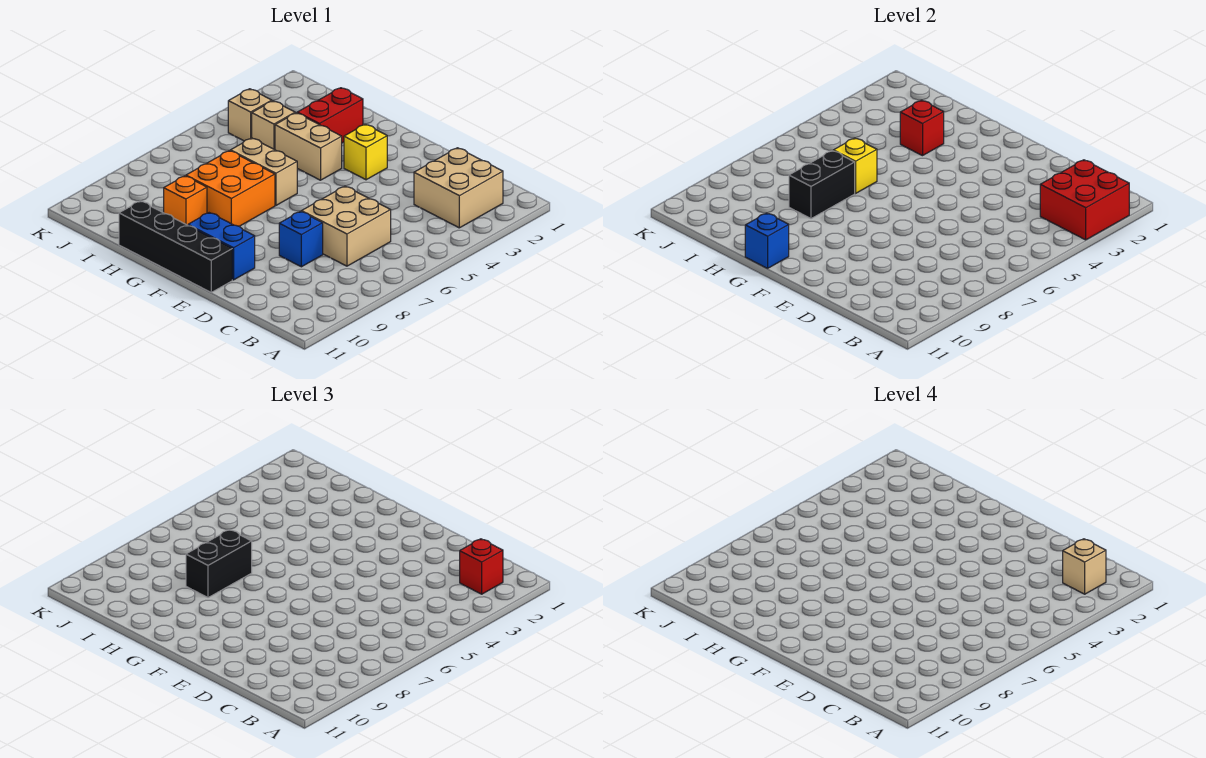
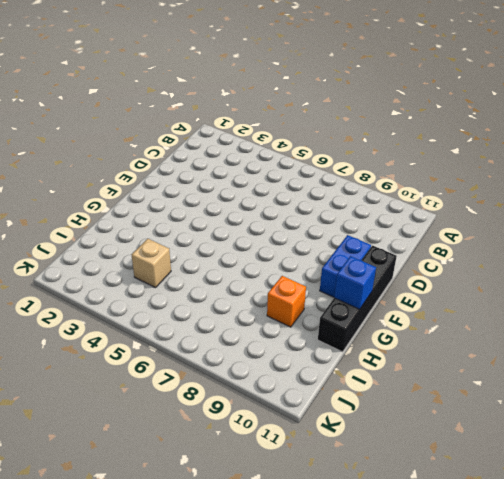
none -> tan brick B2:C3 level 1
none -> tan brick C6:D7 level 1
none -> blue brick D8 level 1

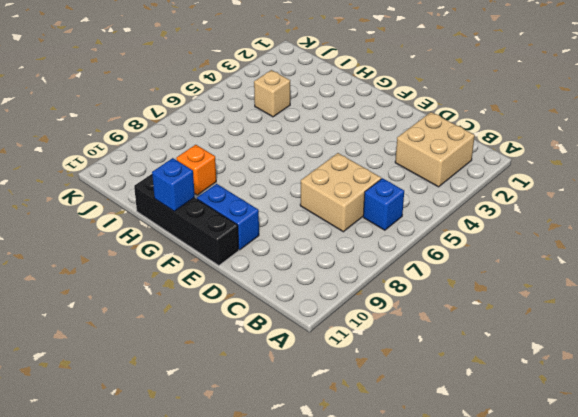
blue brick B6 level 1 -> blue brick D8 level 1
none -> yellow brick F3 level 1
none -> tan brick G4:H4 level 1
none -> tan brick G6:H6 level 1

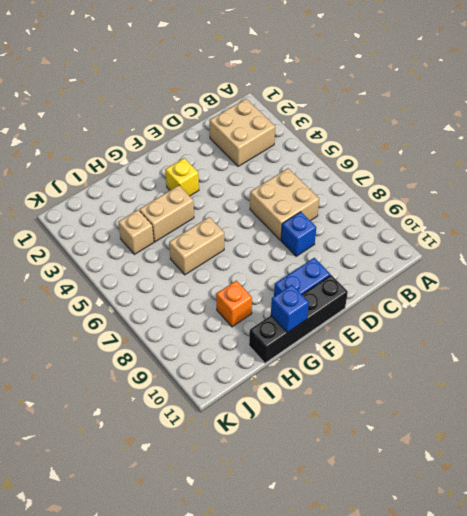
none -> orange brick G7:H8 level 1
none -> red brick H2:H3 level 1
none -> tan brick J4 level 1

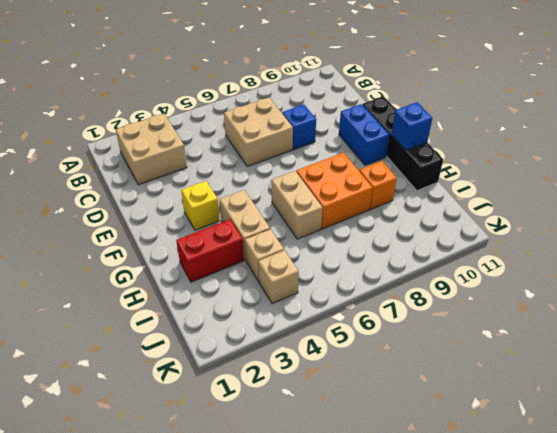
none -> red brick A2:B3 level 2
none -> red brick H3 level 2
none -> yellow brick H6 level 2

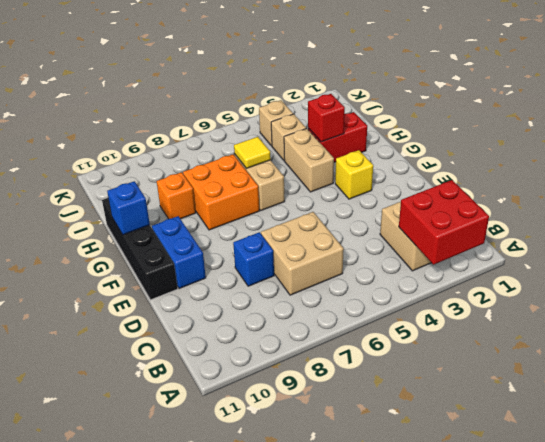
yellow tile H6 level 2 -> yellow brick H6 level 2
none -> black brick H7:H8 level 2
none -> red brick B2 level 3
none -> black brick H7:H8 level 3

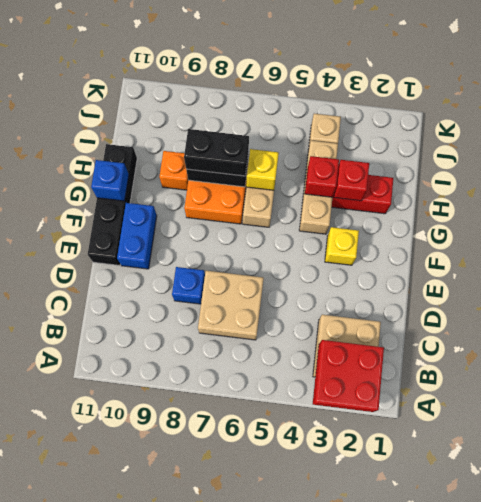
red brick H4 level 2 -> red brick B2 level 3
none -> tan brick B2 level 4

